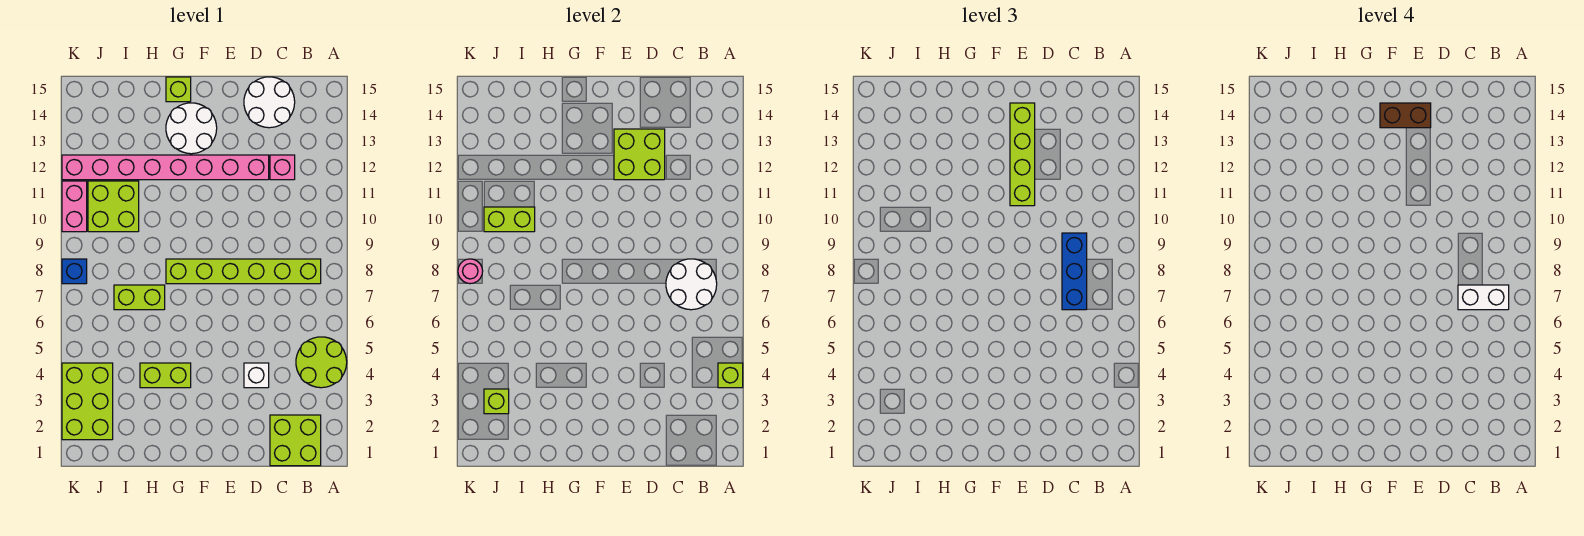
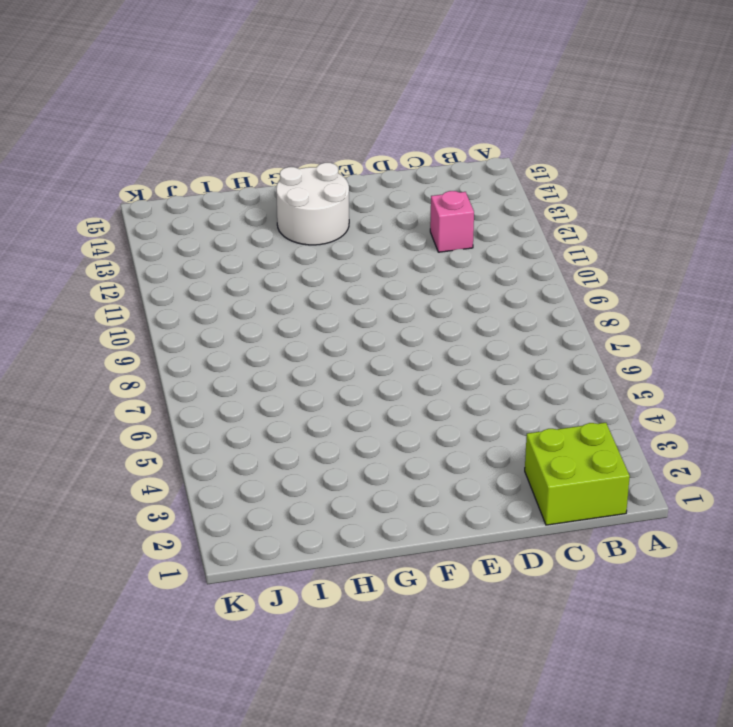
none -> lime round brick A4:B5 level 1
none -> lime brick B8:G8 level 1
none -> white round brick C14:D15 level 1

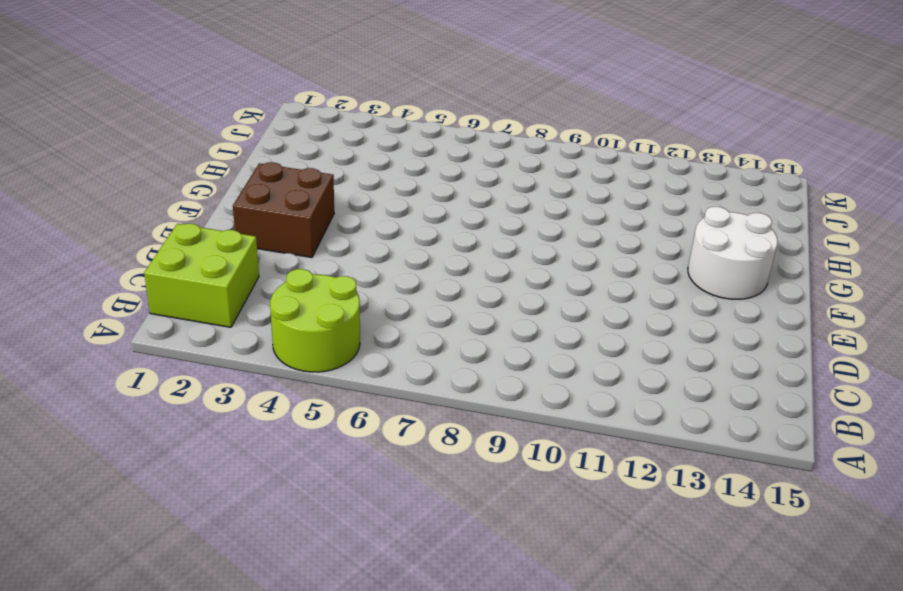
brown brick E2:F3 level 1 -> none
none -> lime brick B8:G8 level 1
none -> pink brick C12 level 1
none -> white round brick C14:D15 level 1

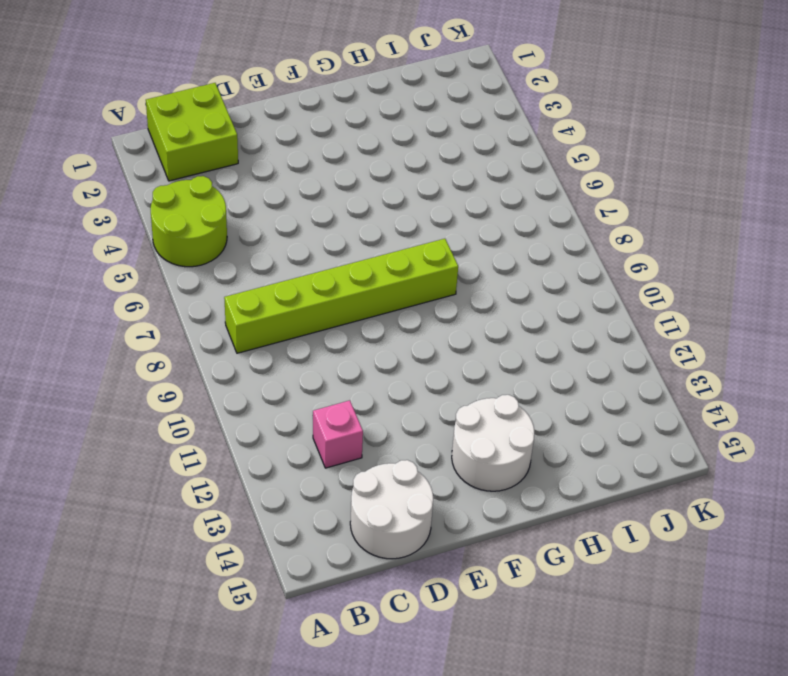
none -> white brick D4 level 1
none -> pink brick D12:K12 level 1
none -> lime brick G4:H4 level 1

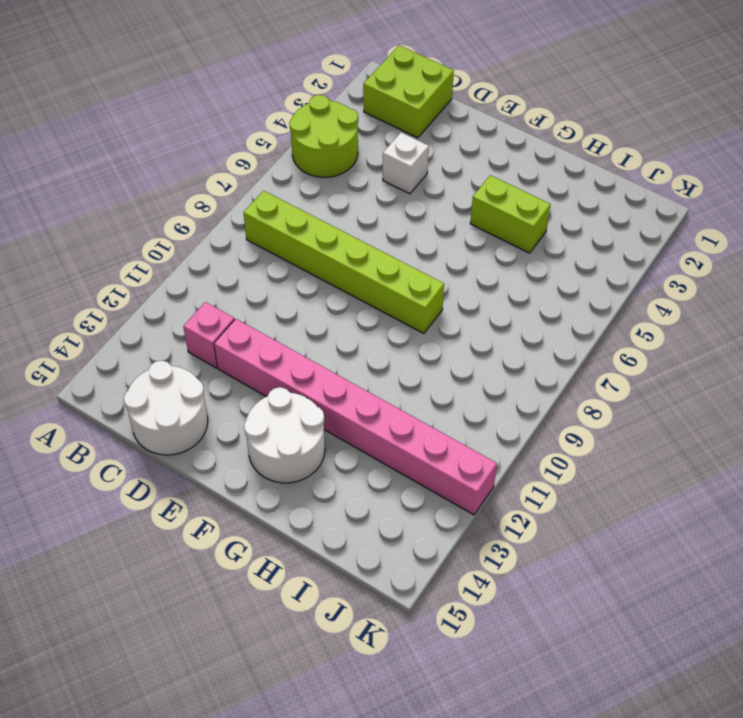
none -> lime brick G15 level 1
none -> lime brick H7:I7 level 1
none -> lime brick I10:J11 level 1

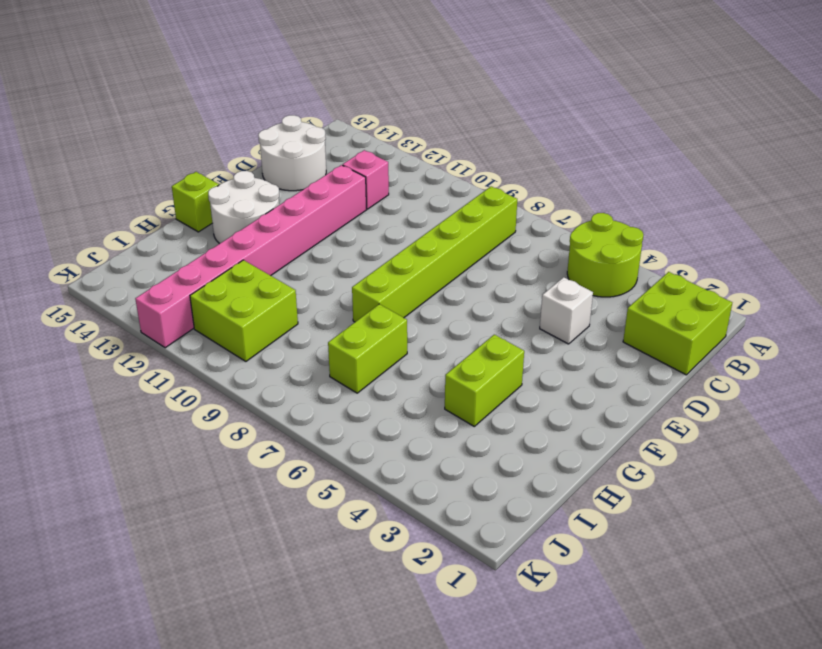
none -> lime brick J2:K4 level 1
none -> blue brick K8 level 1
none -> pink brick K10:K11 level 1

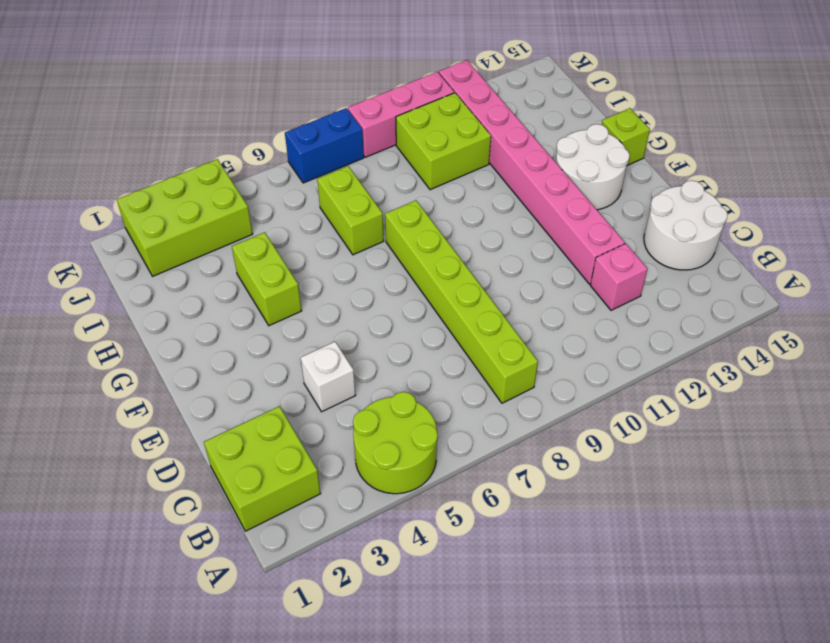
blue brick K7:K8 level 1 -> blue brick K8 level 1
pink brick K9:K11 level 1 -> pink brick K10:K11 level 1
none -> lime brick A4 level 2
none -> white round brick B7:C8 level 2
none -> lime brick D12:E13 level 2

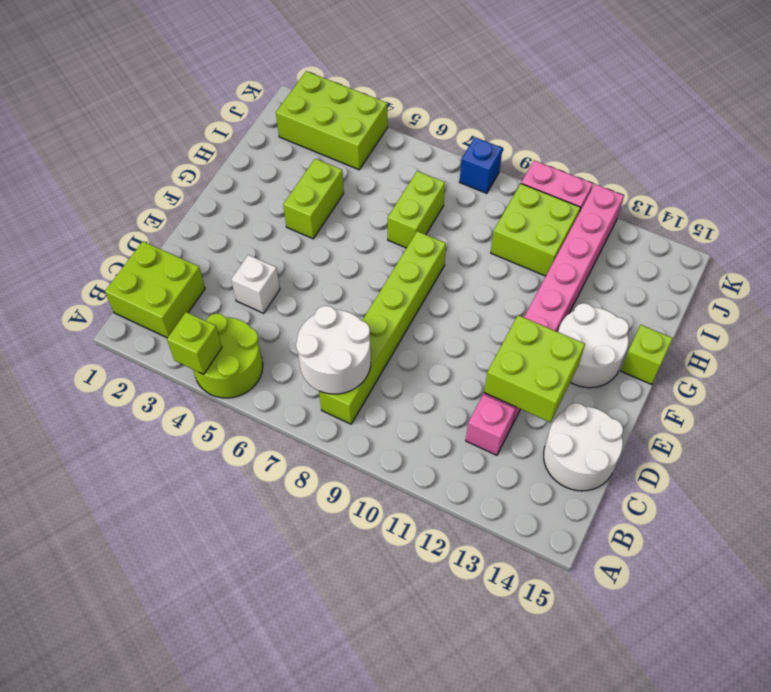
none -> lime brick I10:J10 level 2
none -> lime brick J3 level 2
none -> pink round brick K8 level 2

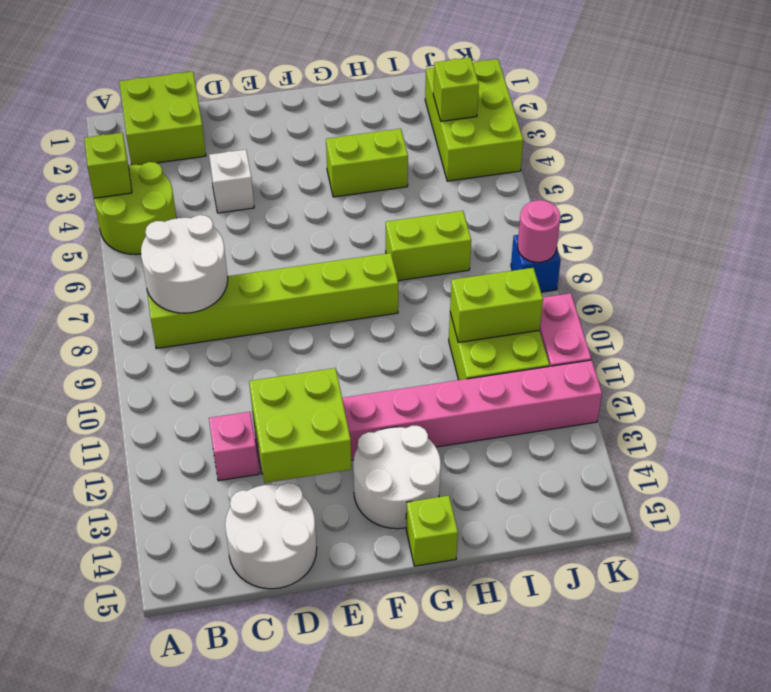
none -> blue brick C7:C9 level 3
none -> lime brick E11:E14 level 3
none -> white brick B7:C7 level 4

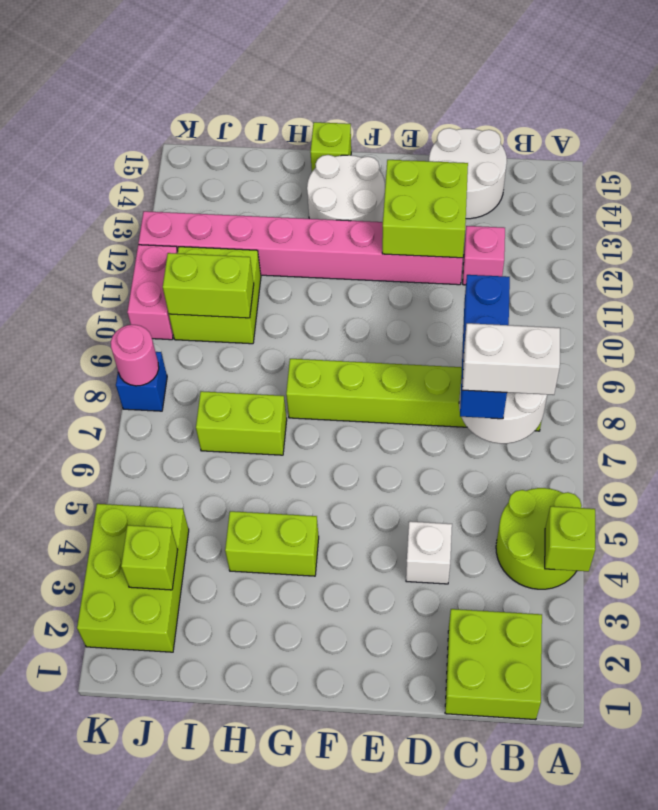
none -> lime brick E11:E14 level 3
none -> brown brick E14:F14 level 4

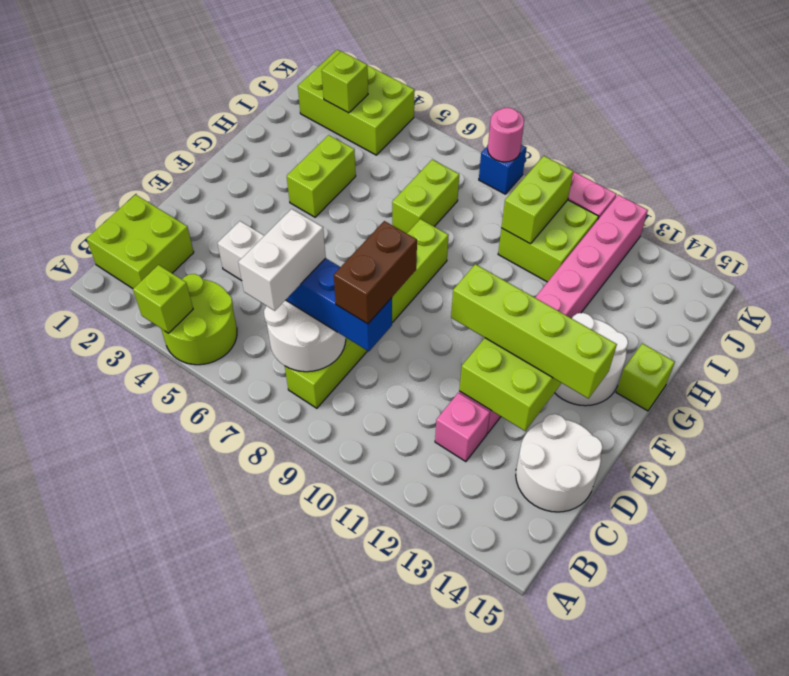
brown brick C9:D9 level 4 -> brown brick E14:F14 level 4

